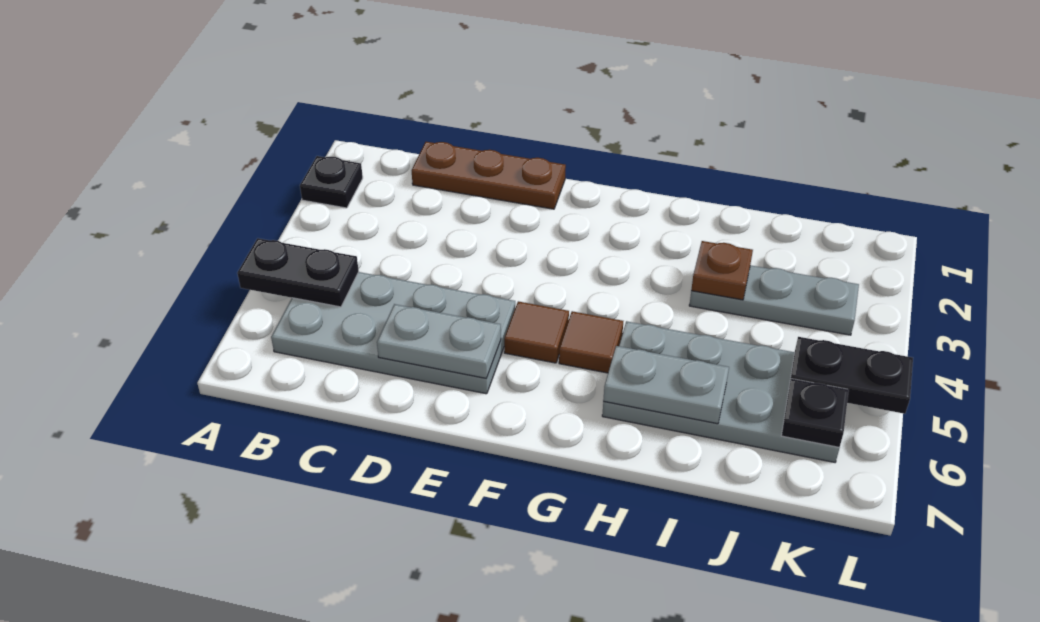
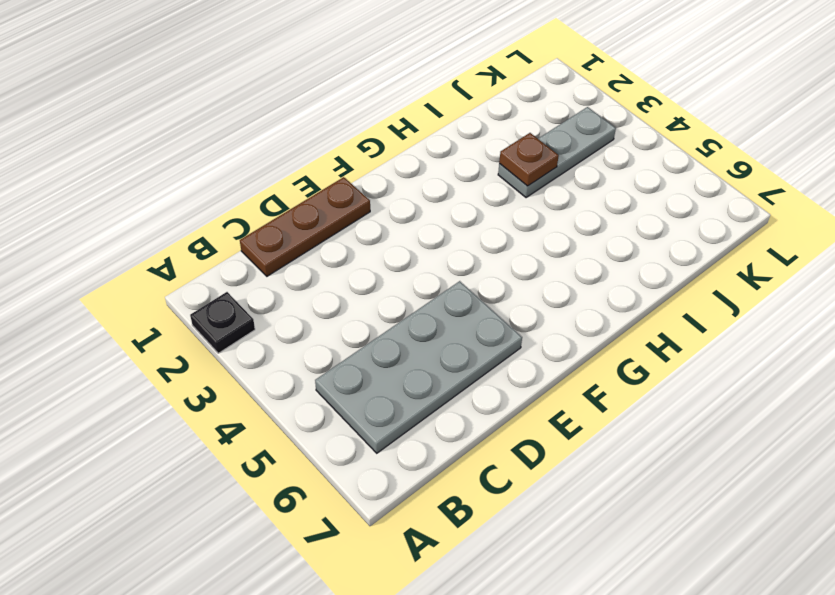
none -> brown tile F5 level 1
none -> brown tile G5 level 1
none -> grey plate H5:K6 level 1

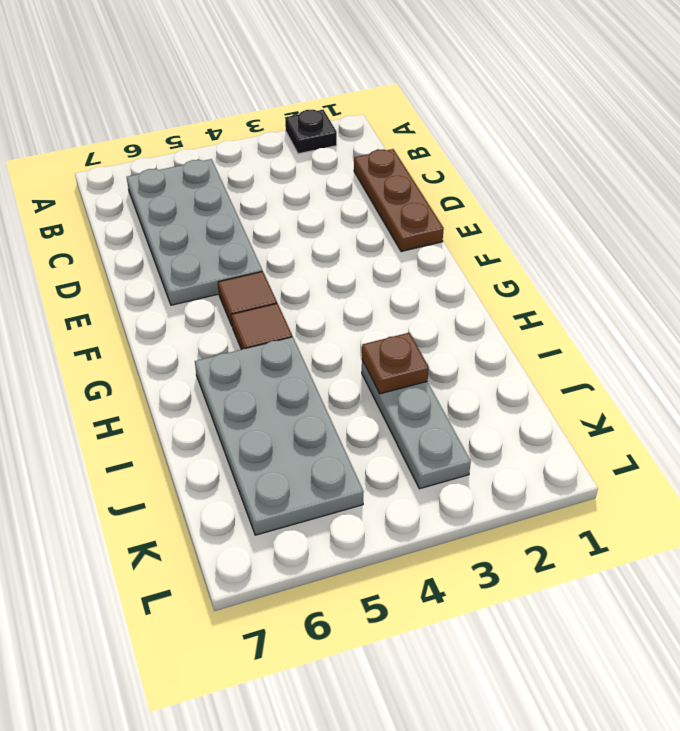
none -> black plate A5:B5 level 2
none -> grey plate D6:E6 level 2
none -> grey plate H6:I6 level 2

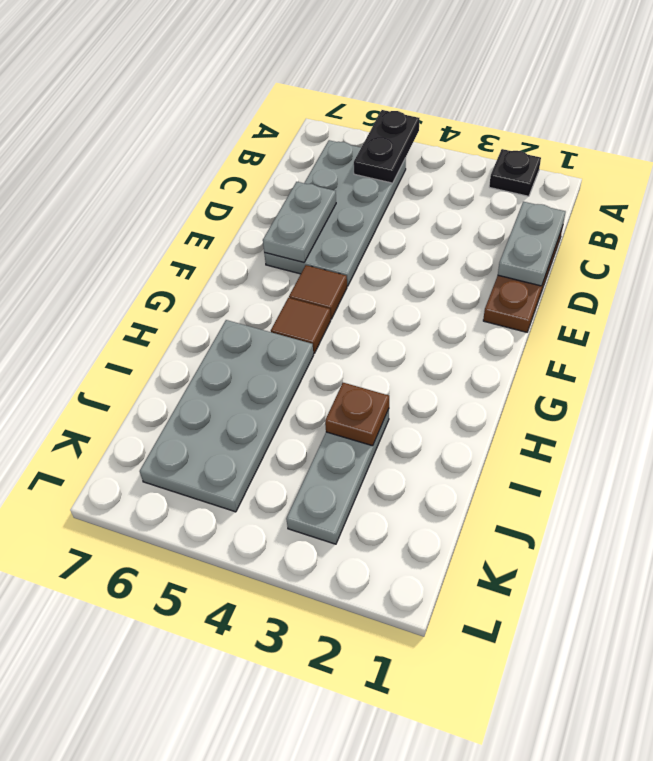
grey plate C1:D1 level 2 -> grey plate H6:I6 level 2
none -> black plate K5:L5 level 2
none -> black plate K6 level 2

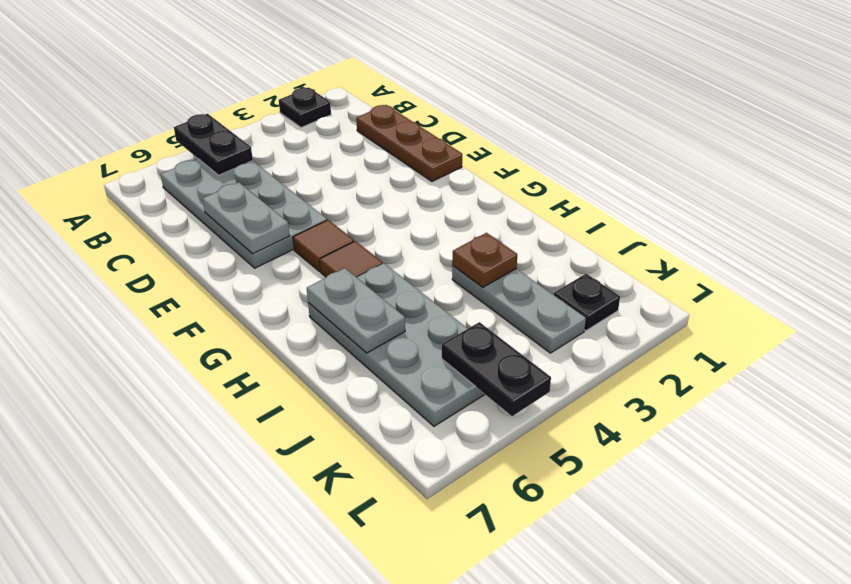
black plate K2 level 1 -> black plate K6 level 2

